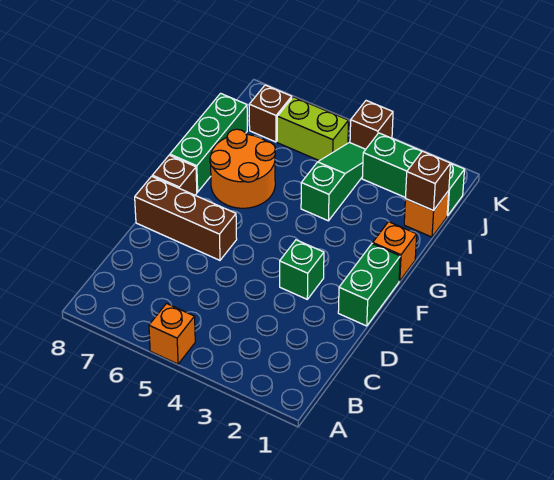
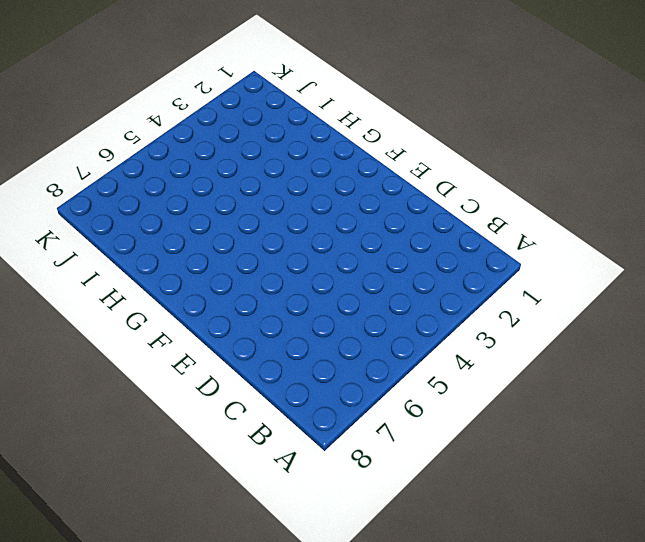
none -> orange brick A5 level 1
none -> green brick E1:F1 level 1
none -> green brick E3 level 1

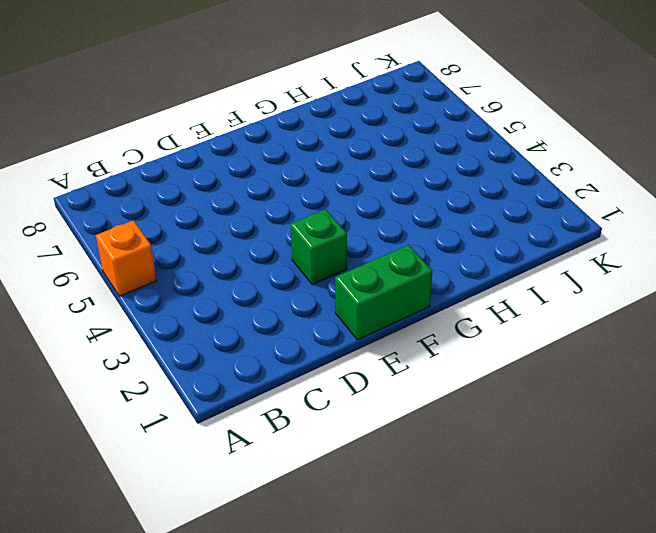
none -> brown brick E6:E8 level 1
none -> brown brick F8 level 1
none -> orange brick G1 level 1

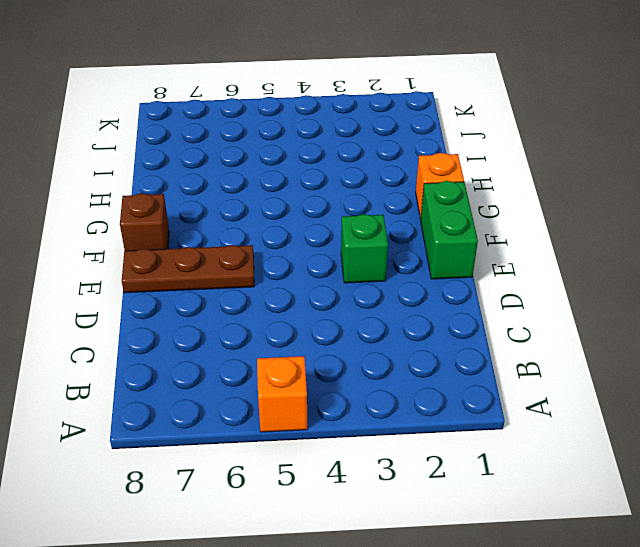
brown plate E6:E8 level 1 -> brown brick E6:E8 level 1
none -> orange round brick G6:H7 level 1
none -> green brick G8:I8 level 1
none -> green slope H4:J4 level 1 top H

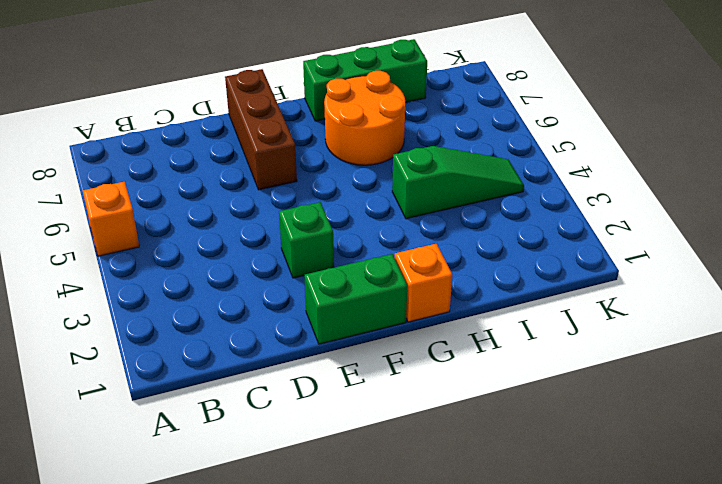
none -> brown brick F8 level 1
none -> orange brick I1 level 1
none -> green brick J1:J3 level 1

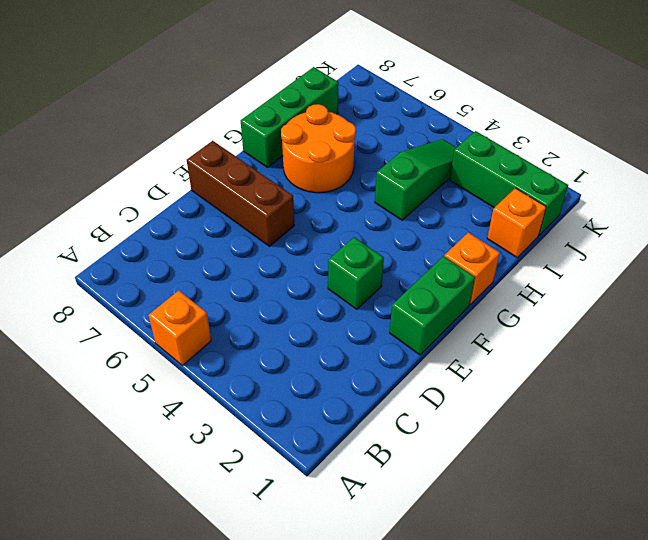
none -> brown brick F8 level 1
none -> lime brick J5:J6 level 1
none -> brown brick J7 level 1

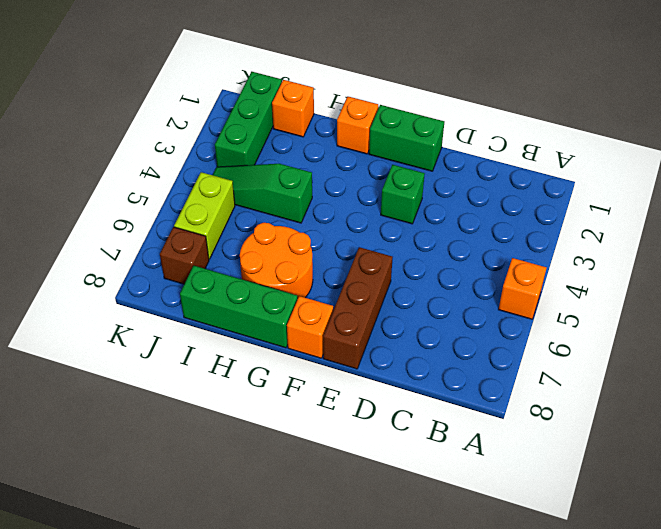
orange brick F8 level 1 -> brown brick F8 level 1
none -> brown brick K4 level 1
none -> brown brick I1 level 2

